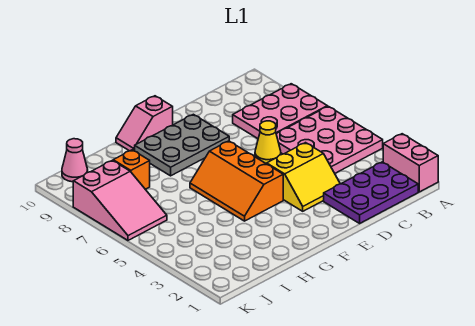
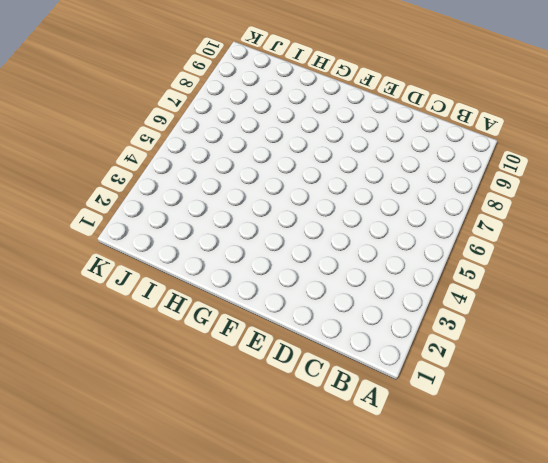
none -> pink brick A1:A2 level 1
none -> pink plate A4:C6 level 1
none -> pink plate A7:C8 level 1

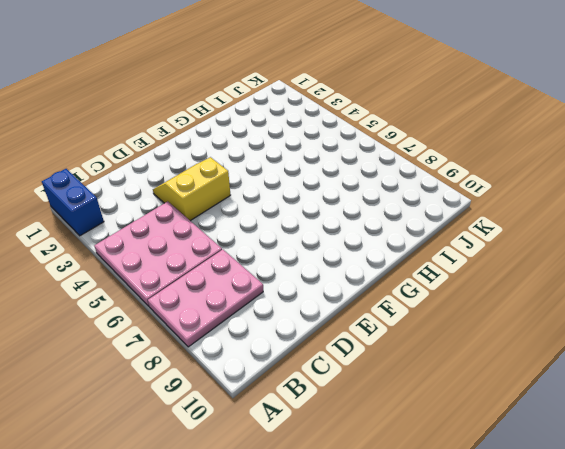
blue brick A1:A2 level 1 -> pink brick A1:A2 level 1
none -> purple plate B1:D2 level 1
none -> yellow cone D6 level 1
none -> grey plate E8:G9 level 1

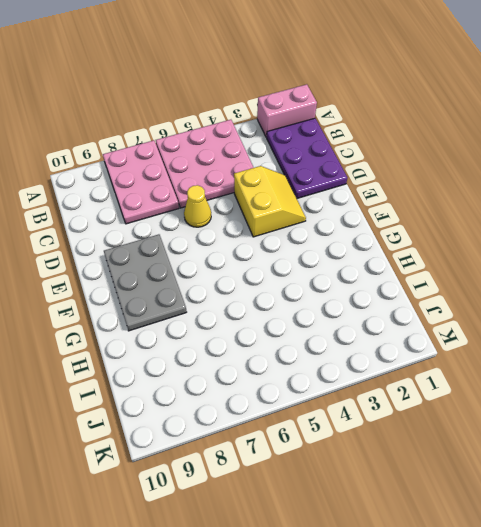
none -> orange slope F4:G6 level 1 top F
none -> pink slope F10:G10 level 1 top F
none -> orange brick I8 level 1

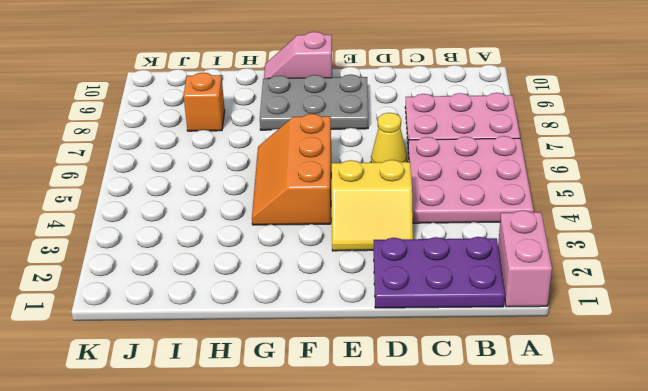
none -> pink slope J6:K8 level 1 top 8
none -> pink cone J10 level 1

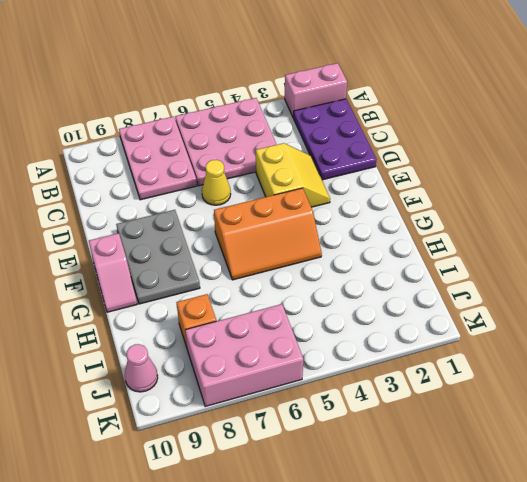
pink brick J6:K8 level 1 -> pink slope J6:K8 level 1 top 8

